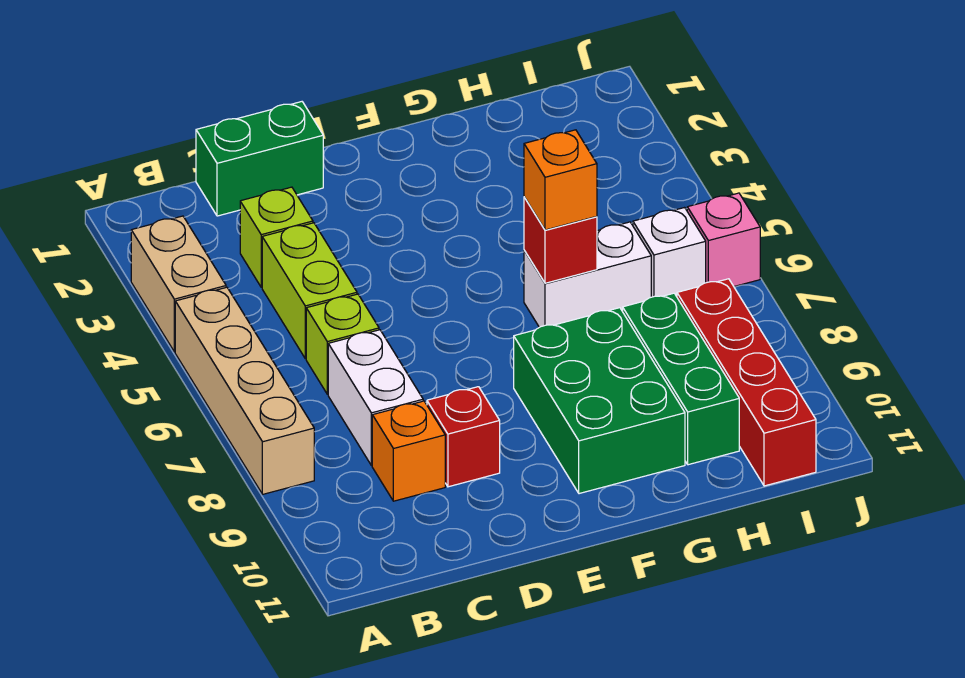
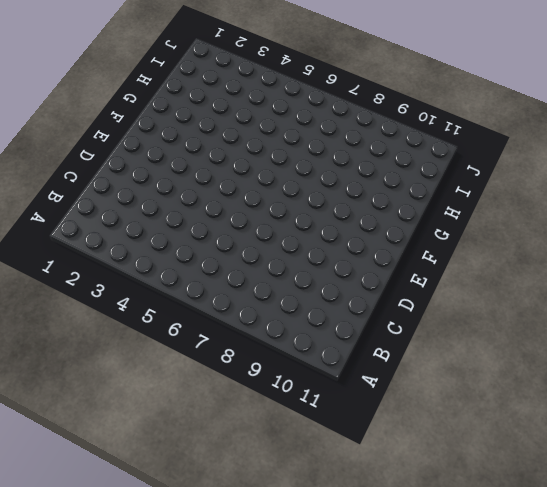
none -> tan brick A3:A4 level 1
none -> tan brick A5:A8 level 1
none -> green brick C1:D1 level 1

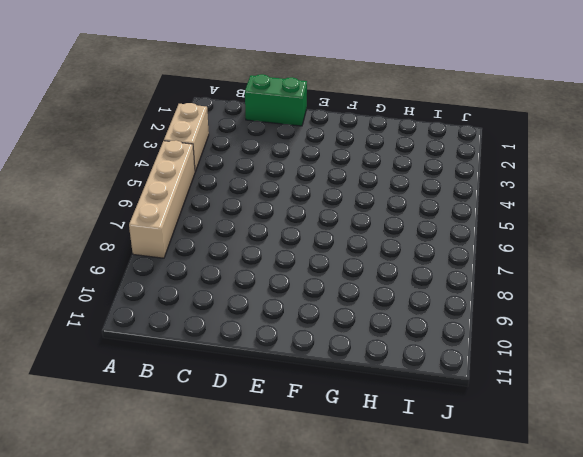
none -> lime brick C3 level 1
none -> lime brick C4:C5 level 1
none -> lime brick C6 level 1

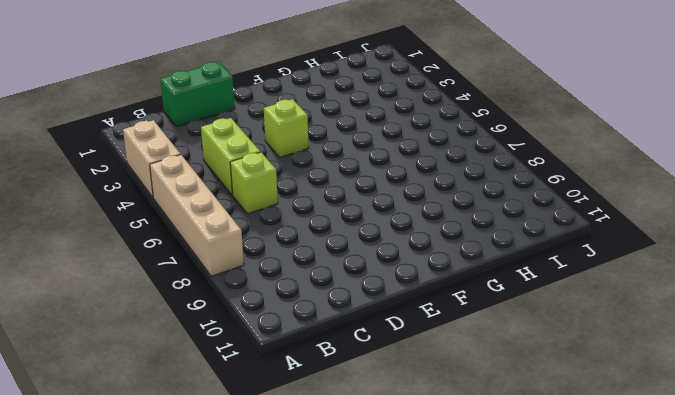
lime brick E4 level 1 -> lime brick C3 level 1
none -> white brick C7:C8 level 1
none -> orange brick C9 level 1
none -> red brick D9 level 1

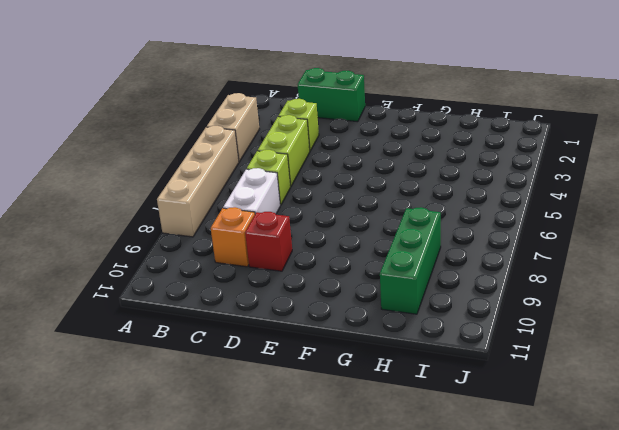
none -> green brick F8:G10 level 1
none -> white brick G6:H6 level 1
none -> white brick I6 level 1

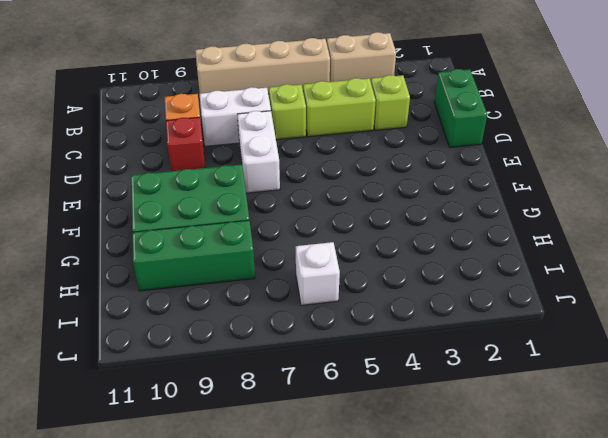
white brick D7:E7 level 1 -> white brick G6:H6 level 1
none -> red brick I8:I11 level 1
none -> pink brick J6 level 1
none -> red brick G6 level 2

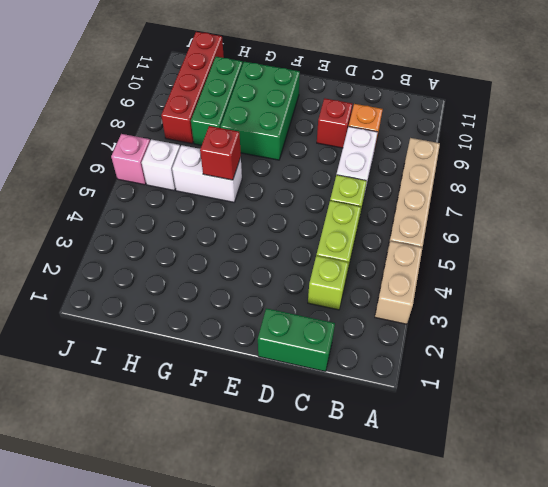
none -> orange brick G6 level 3

